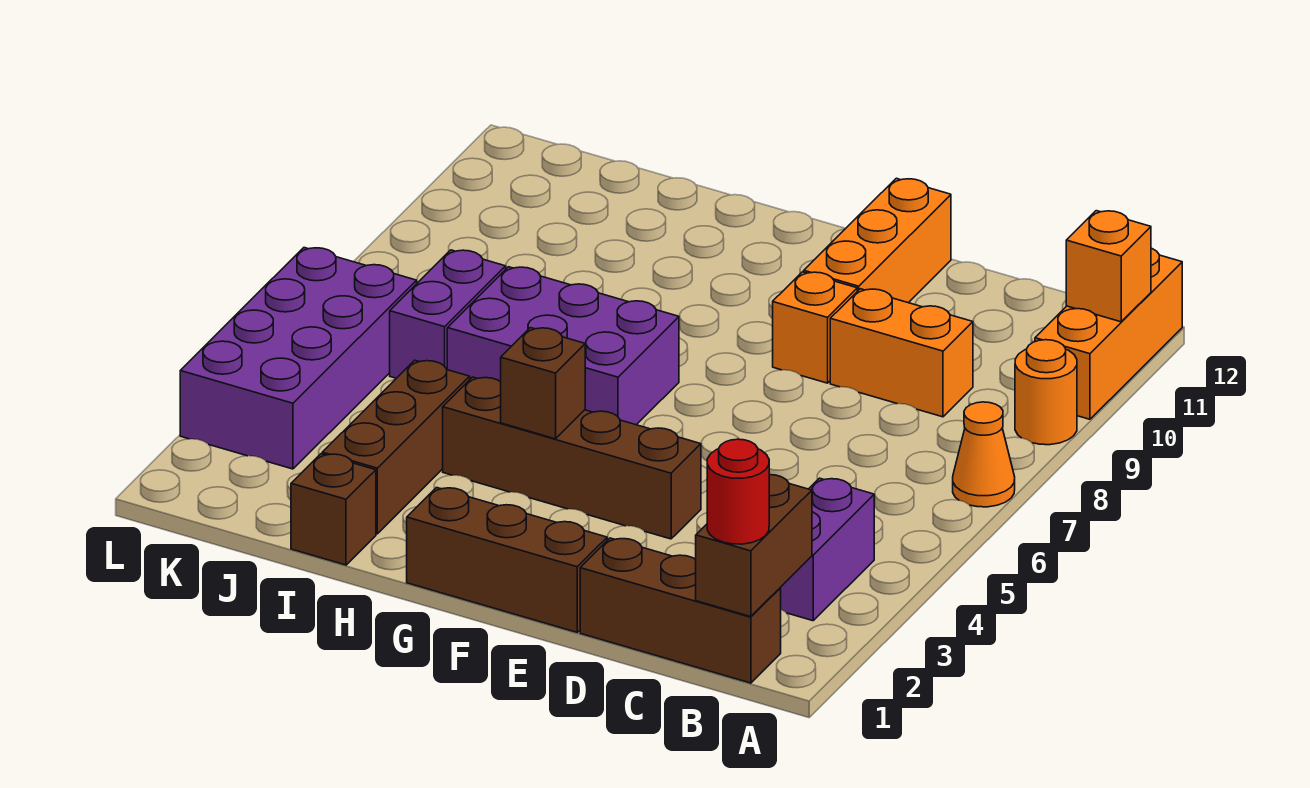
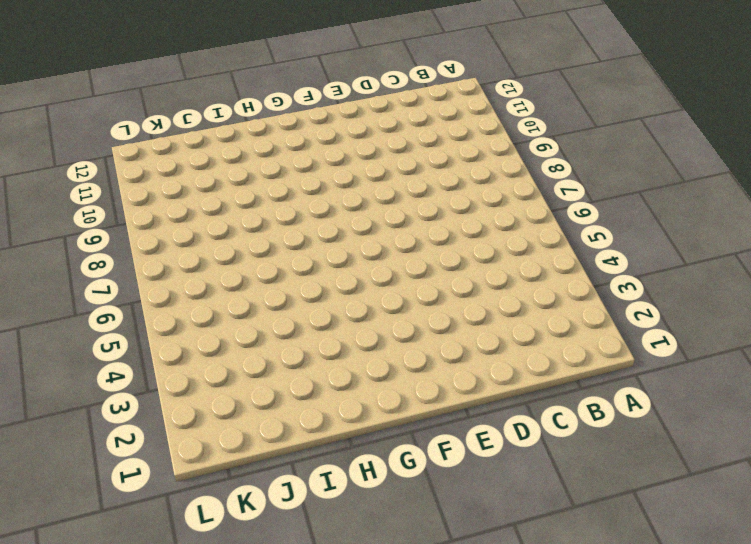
none -> orange cone A7 level 1
none -> orange round brick A9 level 1
none -> orange brick A10:A12 level 1

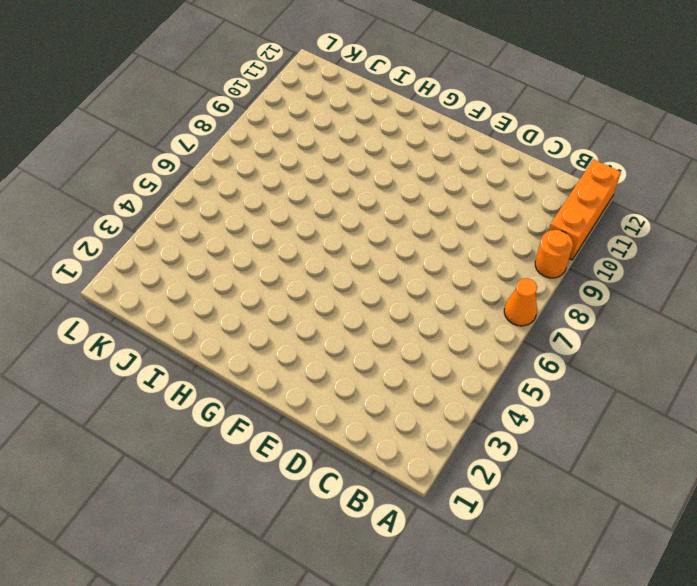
none -> brown brick B1:D1 level 1
none -> purple brick B3:B4 level 1
none -> orange brick C9:D9 level 1

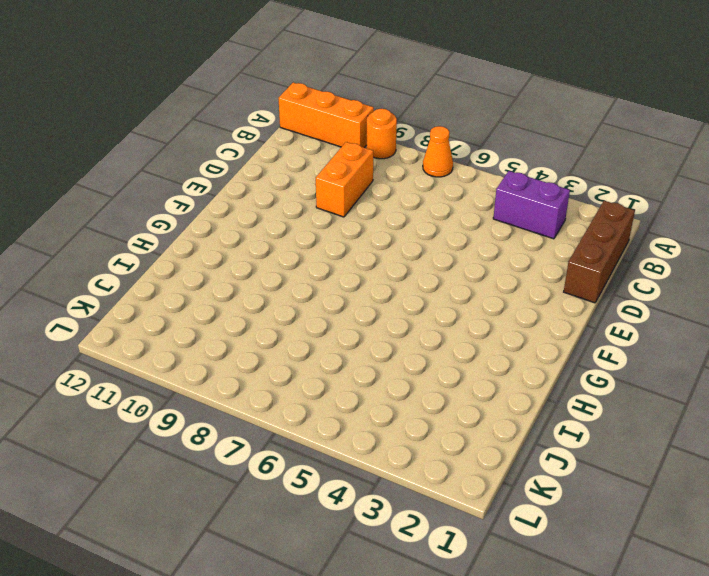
none -> brown brick E1:G1 level 1
none -> brown brick E4:H4 level 1
none -> orange brick E9 level 1

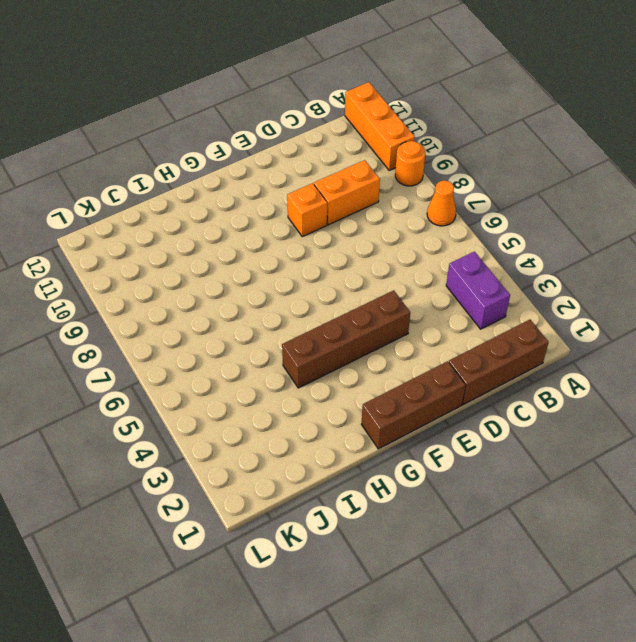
none -> orange brick E10:E12 level 1
none -> purple brick G6:I7 level 1
none -> brown brick I1 level 1

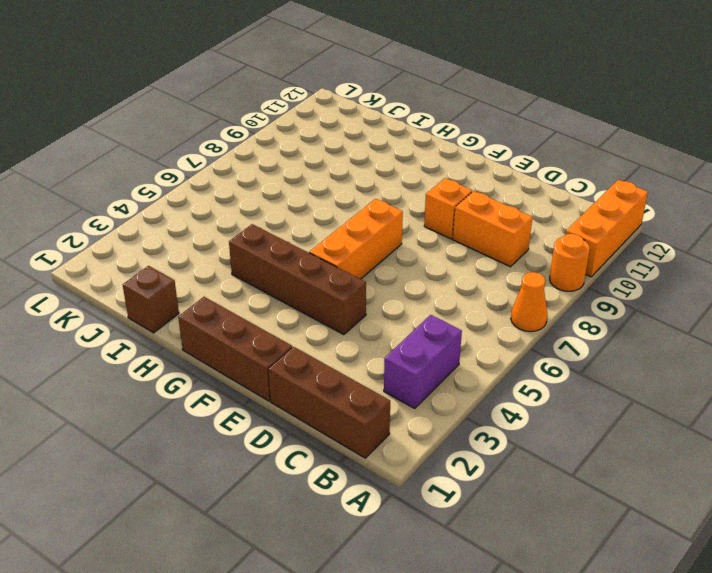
orange brick F5:F7 level 1 -> orange brick E10:E12 level 1
none -> purple brick G6:I7 level 1
none -> brown brick I2:I4 level 1
none -> purple brick J6:J7 level 1

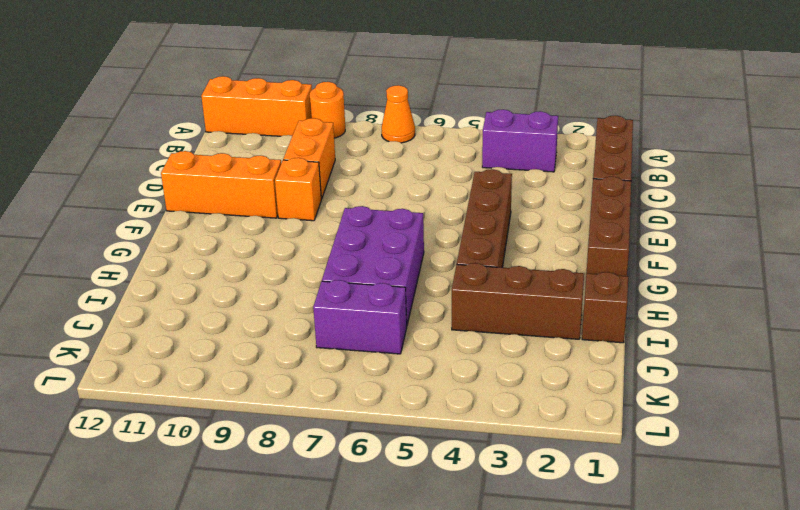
none -> purple brick K3:L6 level 1
none -> orange brick A11 level 2
none -> brown brick B1:B2 level 2

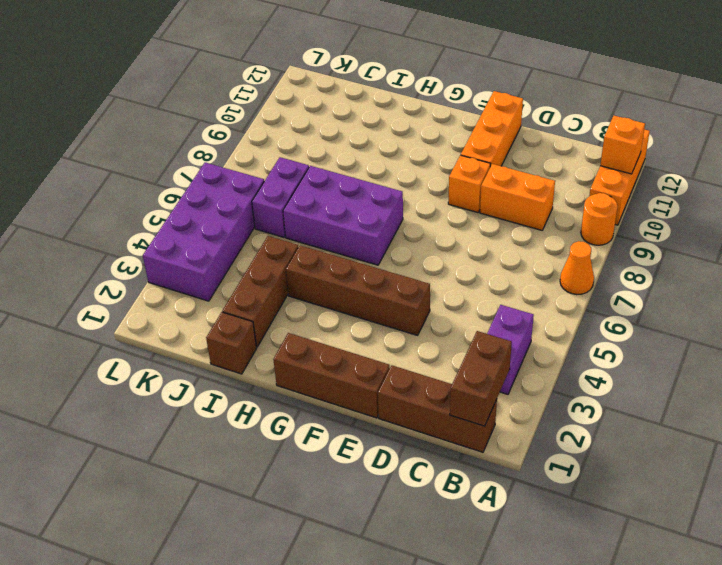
none -> brown brick G4 level 2
none -> red round brick B1 level 3

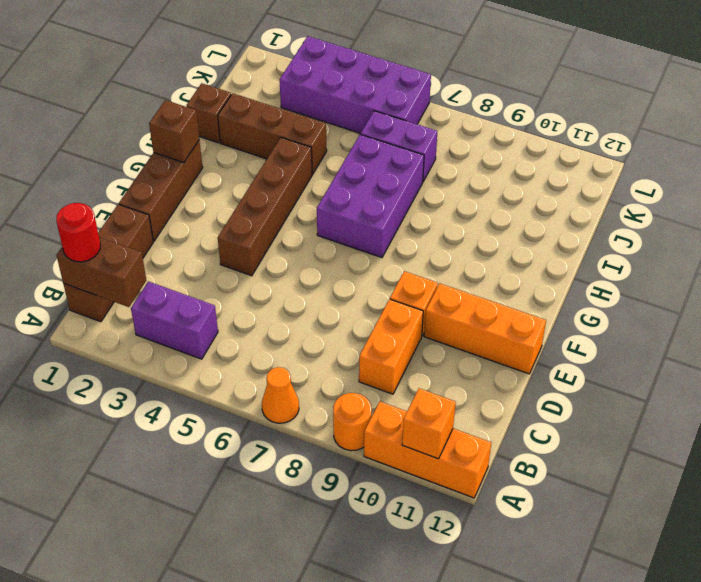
brown brick G1 level 2 -> brown brick G4 level 2

